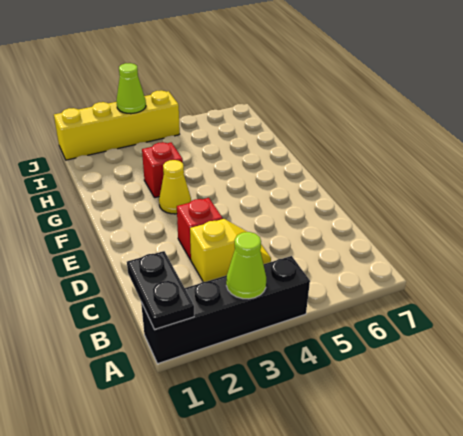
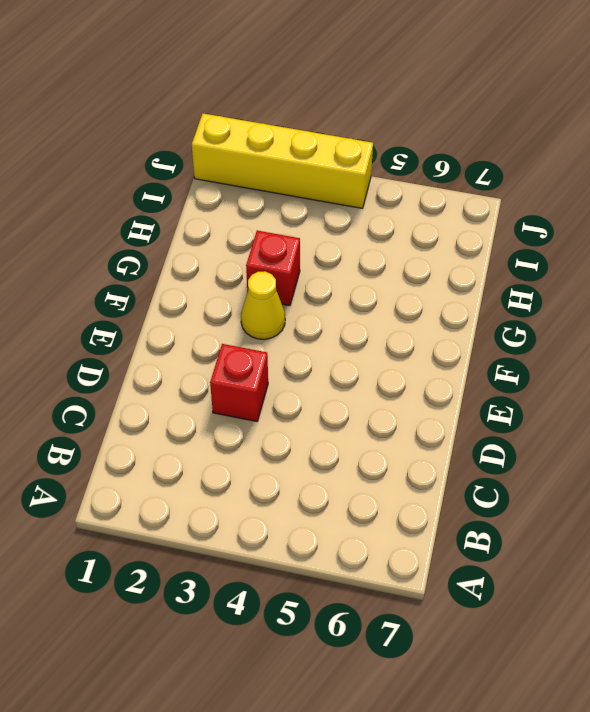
none -> black brick A1:A4 level 1
none -> yellow slope C3:C4 level 1 top 3

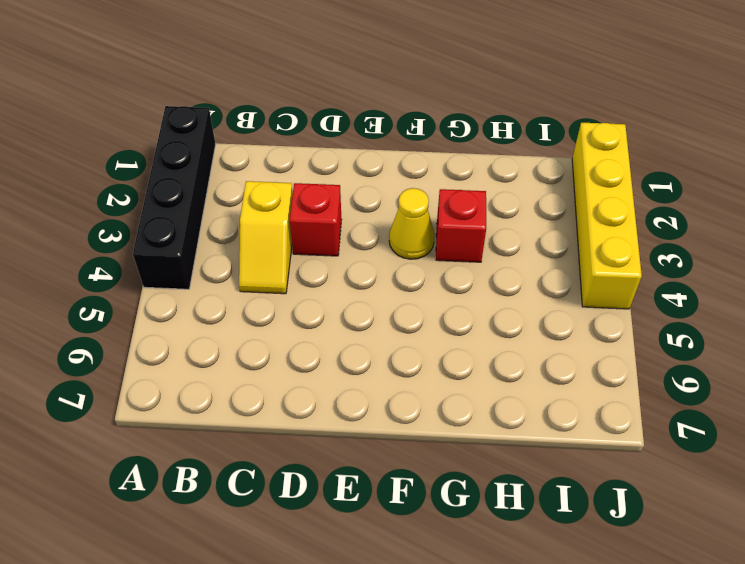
none -> black plate A1:B1 level 2
none -> lime cone A3 level 2

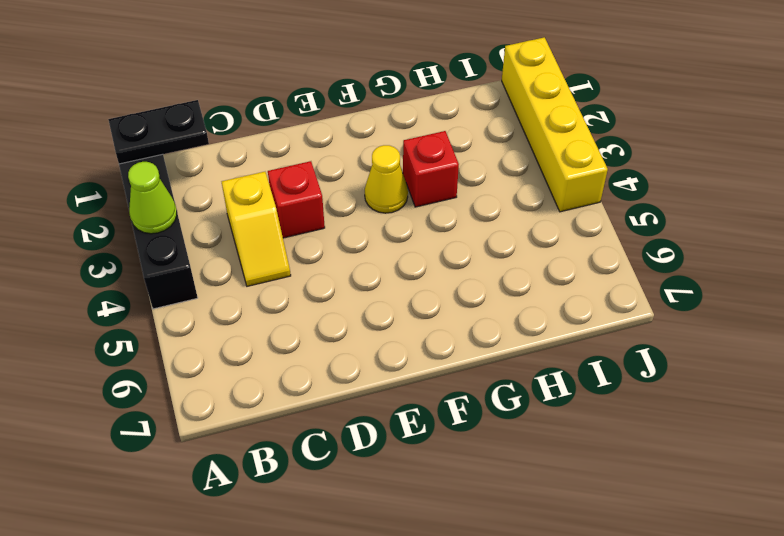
none -> lime cone J3 level 2

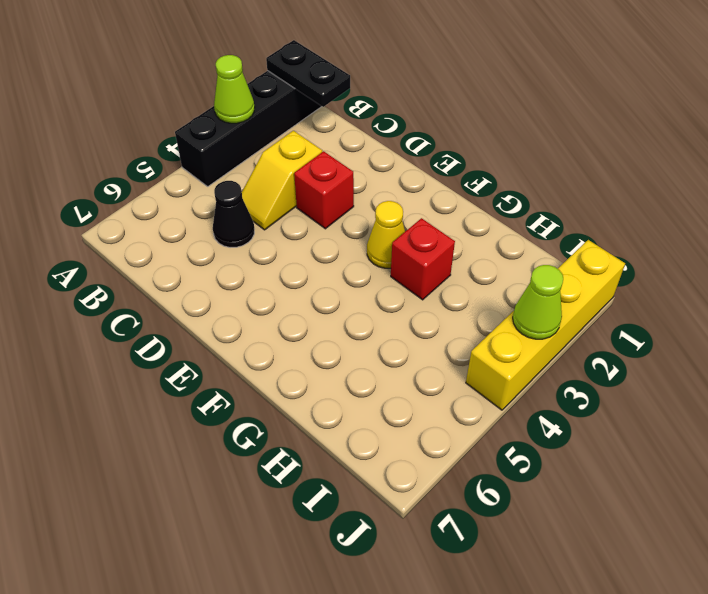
black cone C5 level 1 -> none

